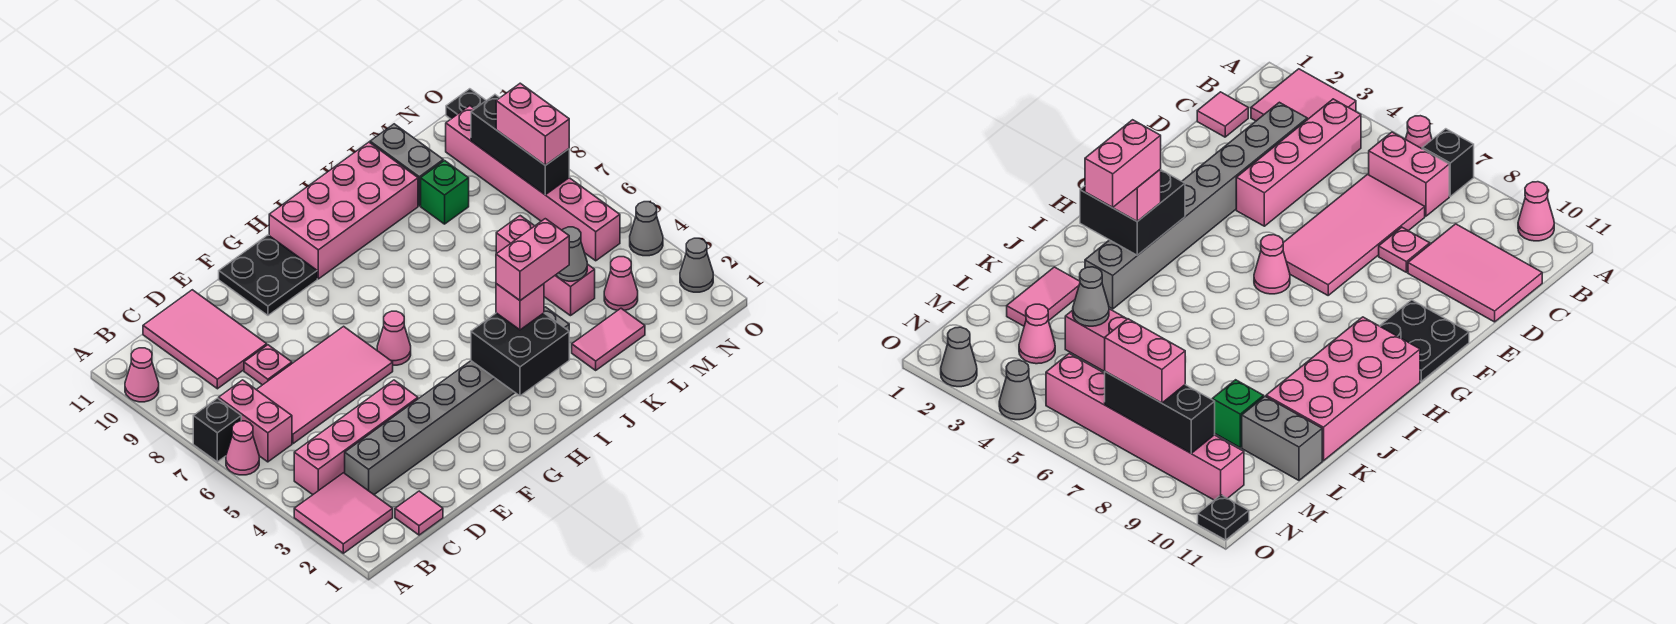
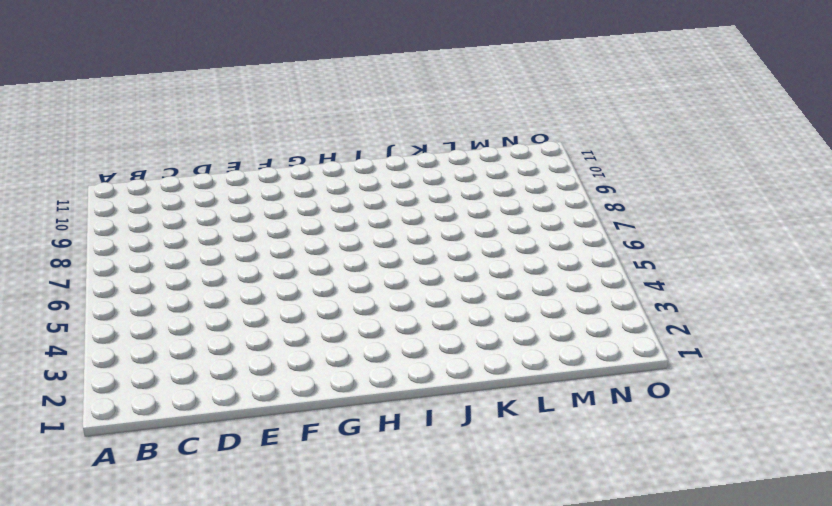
none -> pink tile A2:B3 level 1
none -> pink cone A6 level 1
none -> black brick A7 level 1

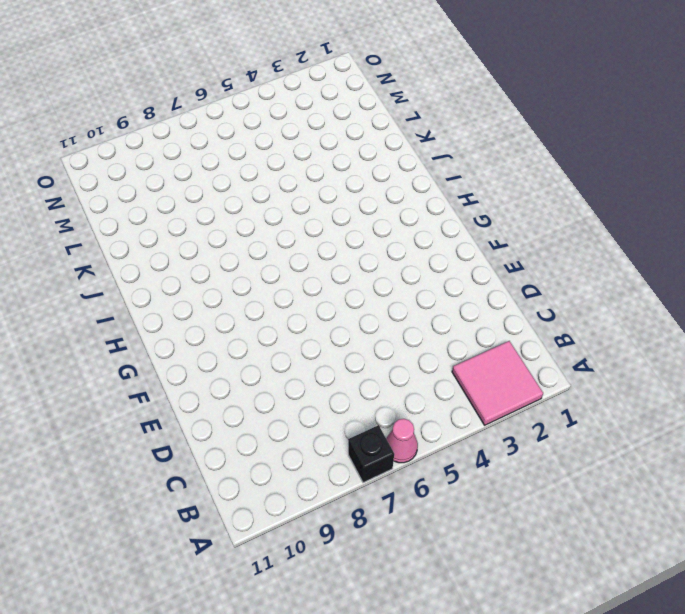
none -> pink cone A10 level 1
none -> pink brick B4:E4 level 1
none -> pink brick B6:B7 level 1

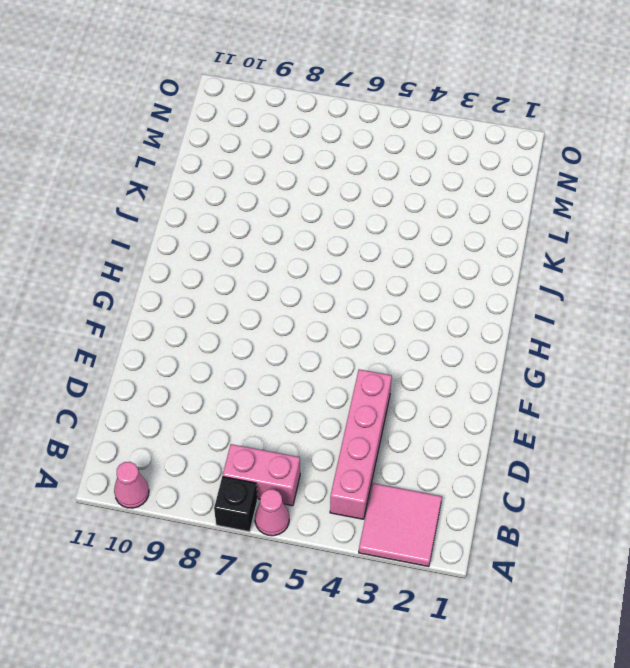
none -> pink tile C1 level 1
none -> grey brick C3:J3 level 1
none -> pink tile C6:F7 level 1

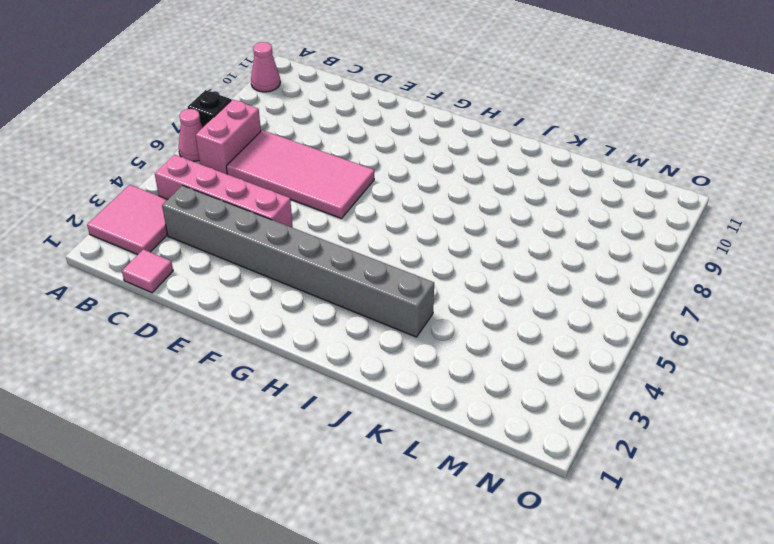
none -> pink tile C9:D11 level 1
none -> pink plate D8 level 1
none -> black plate F10:G11 level 1

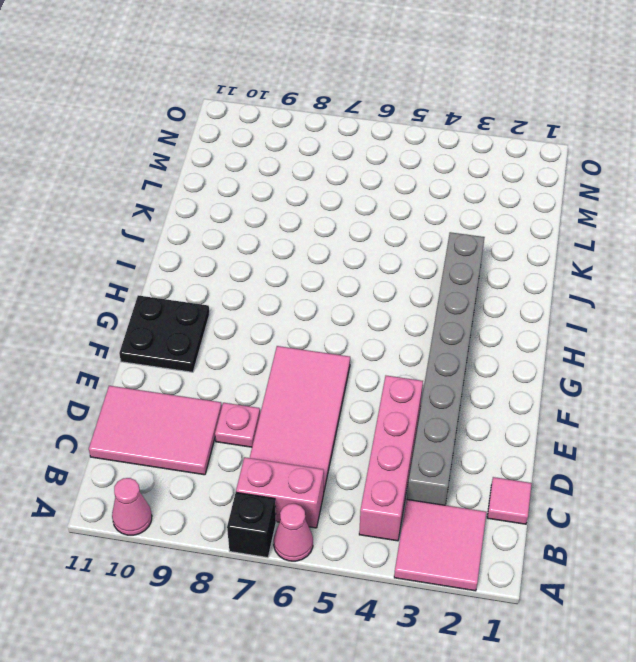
none -> pink cone G6 level 1
none -> pink brick H10:K11 level 1
none -> pink tile K2:L2 level 1

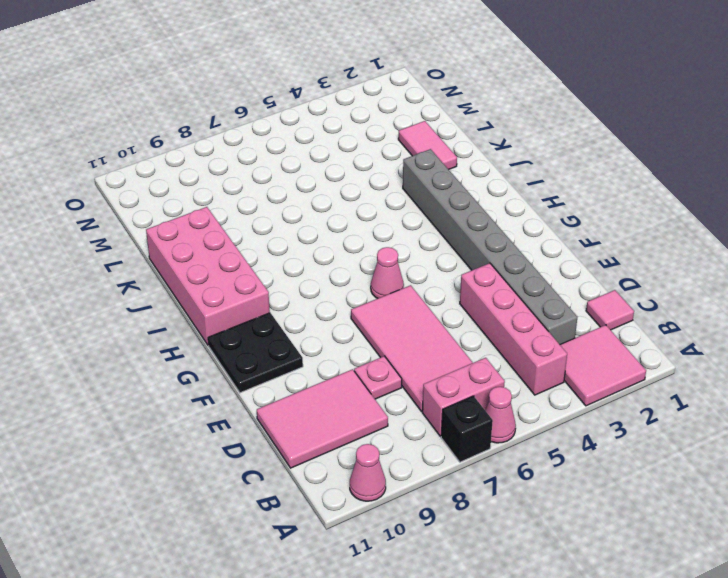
none -> pink brick L4:L6 level 1
none -> green brick L9 level 1
none -> grey brick L10:L11 level 1

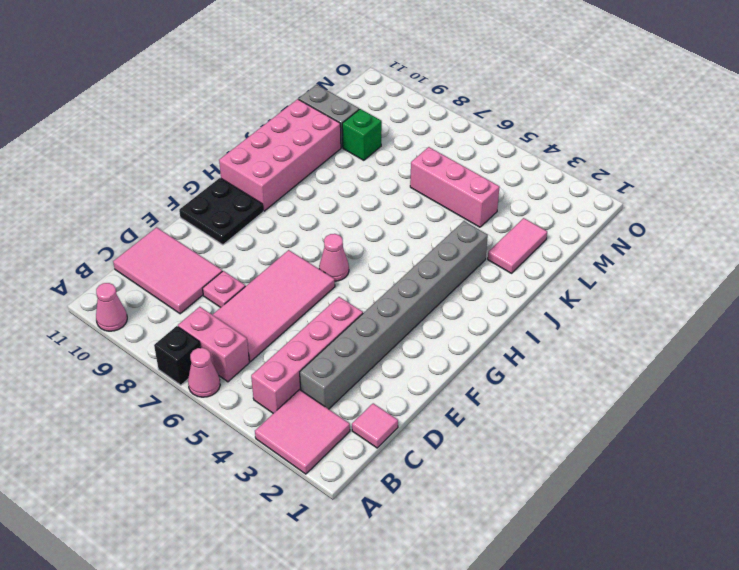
none -> pink cone M3 level 1
none -> pink brick N5:N10 level 1
none -> grey cone O2 level 1

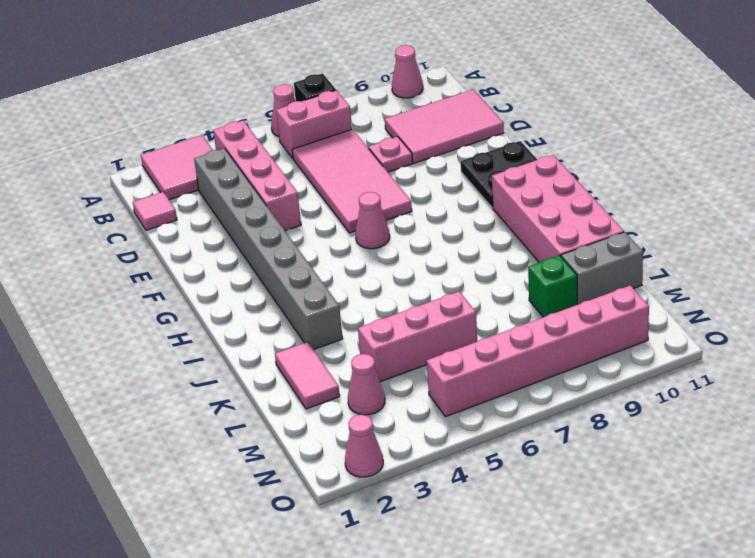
pink cone O2 level 1 -> grey cone O2 level 1
none -> grey cone O4 level 1
none -> black plate O11 level 1
none -> black brick H2:I3 level 2

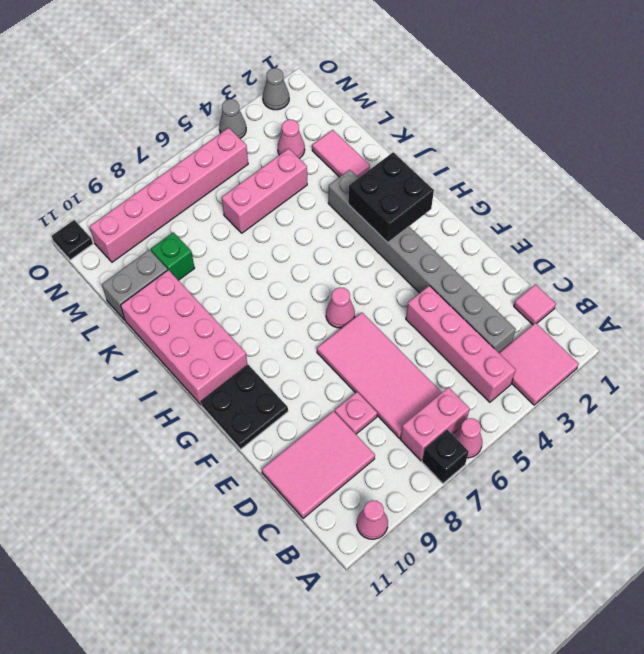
none -> grey cone L4 level 2
none -> black brick N7:N9 level 2
none -> pink brick I3 level 3

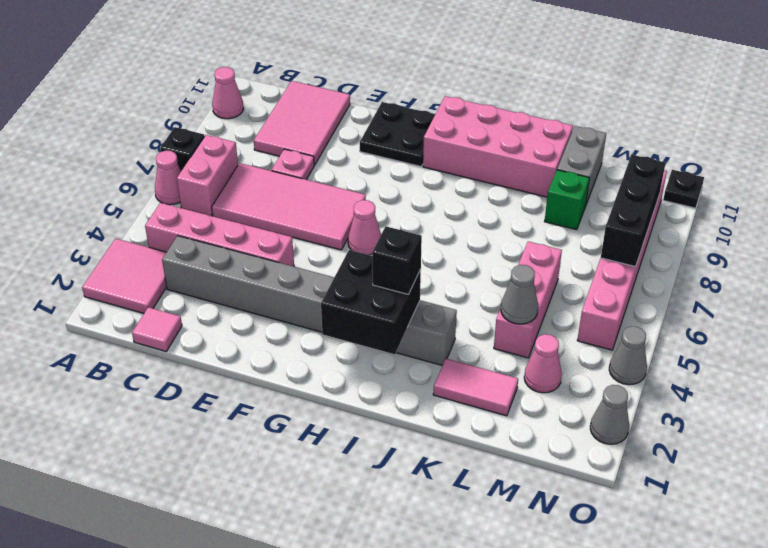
black brick I3 level 3 -> pink brick I3 level 3
none -> pink brick N7:N8 level 3
none -> pink brick I3:J3 level 4

